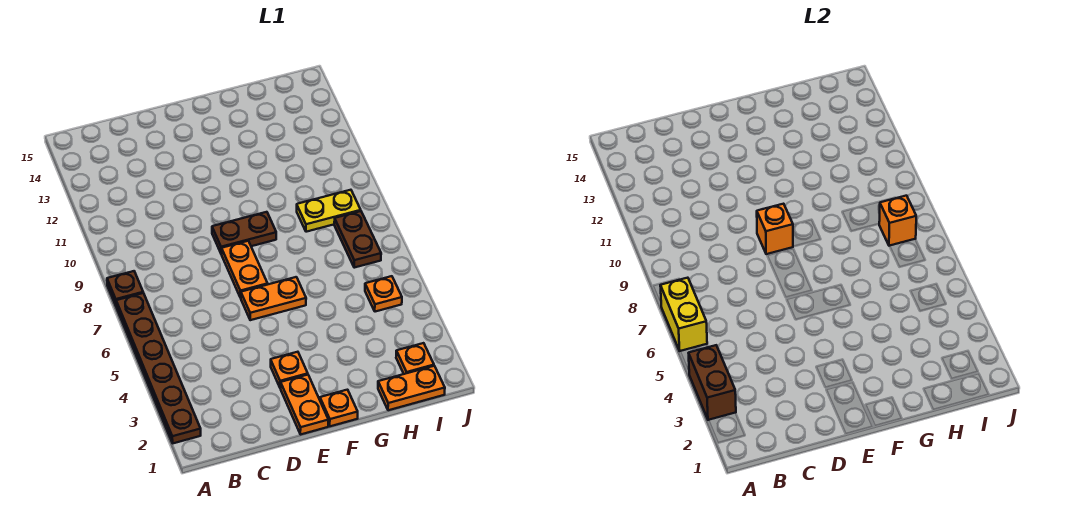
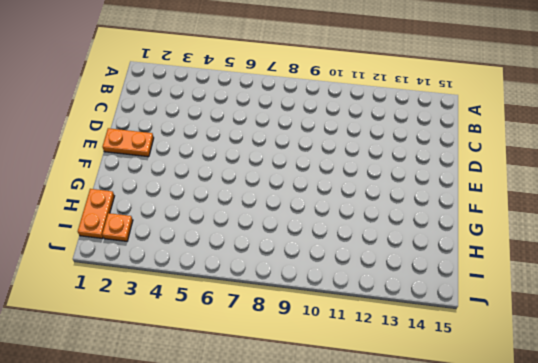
none -> brown plate A2:A7 level 1
none -> brown plate A8 level 1
none -> orange plate E3 level 1

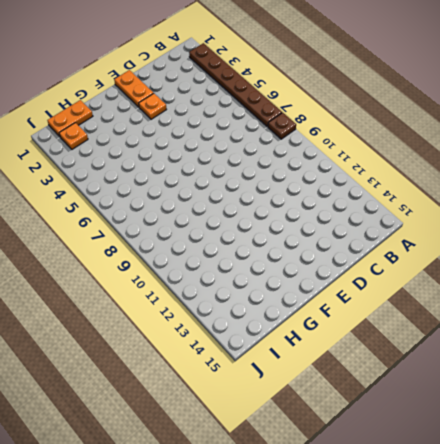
none -> orange plate E6:F6 level 1
none -> orange plate E7:E8 level 1
none -> brown plate E9:F9 level 1

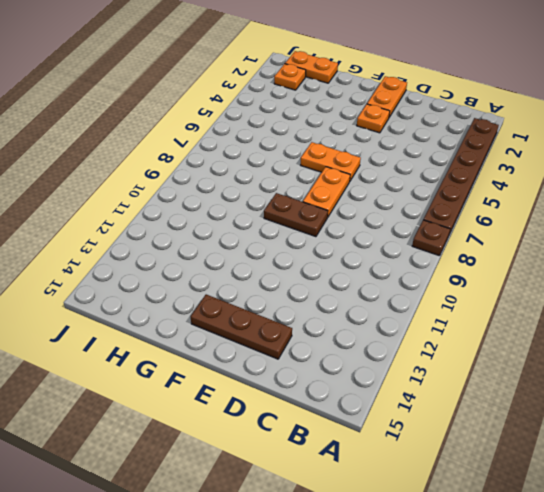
brown plate D14:F14 level 1 -> none
none -> orange plate F1 level 1
none -> yellow plate H9:I9 level 1
none -> orange plate I5 level 1

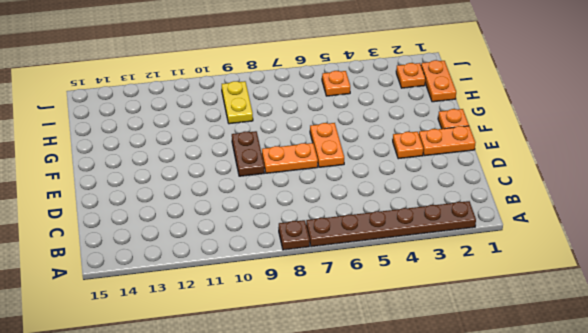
none -> brown plate I7:I8 level 1
none -> brown brick A3:A4 level 2
none -> yellow brick A6:A7 level 2

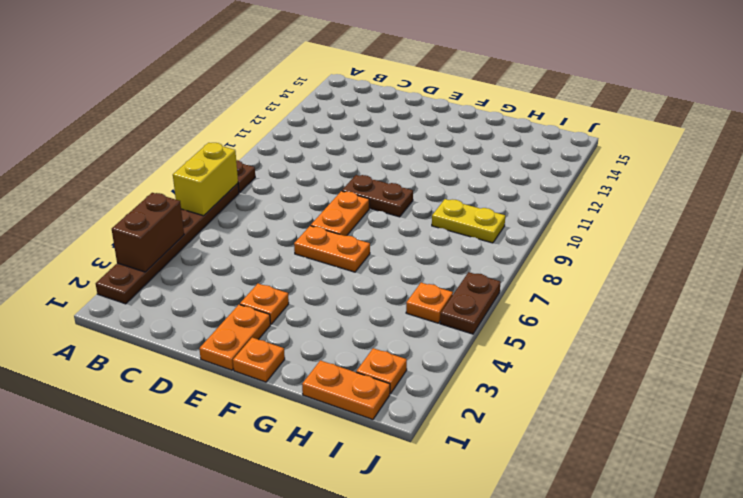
brown plate J5:J6 level 1 -> brown plate I7:I8 level 1
none -> orange brick E9 level 2
none -> orange brick I8 level 2

